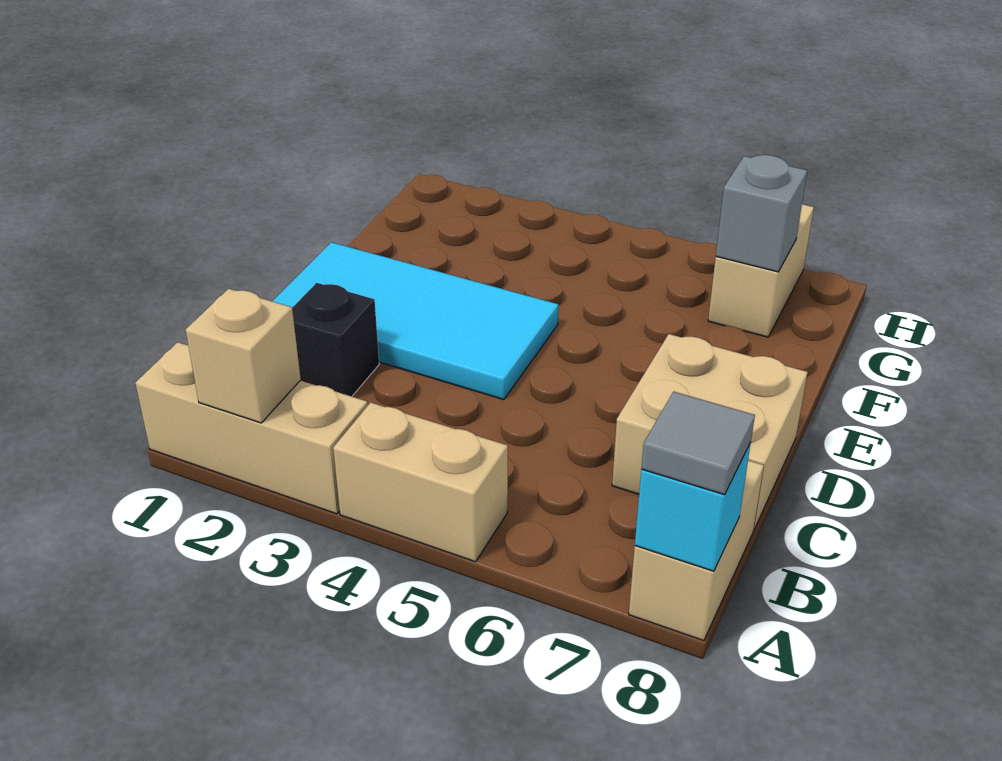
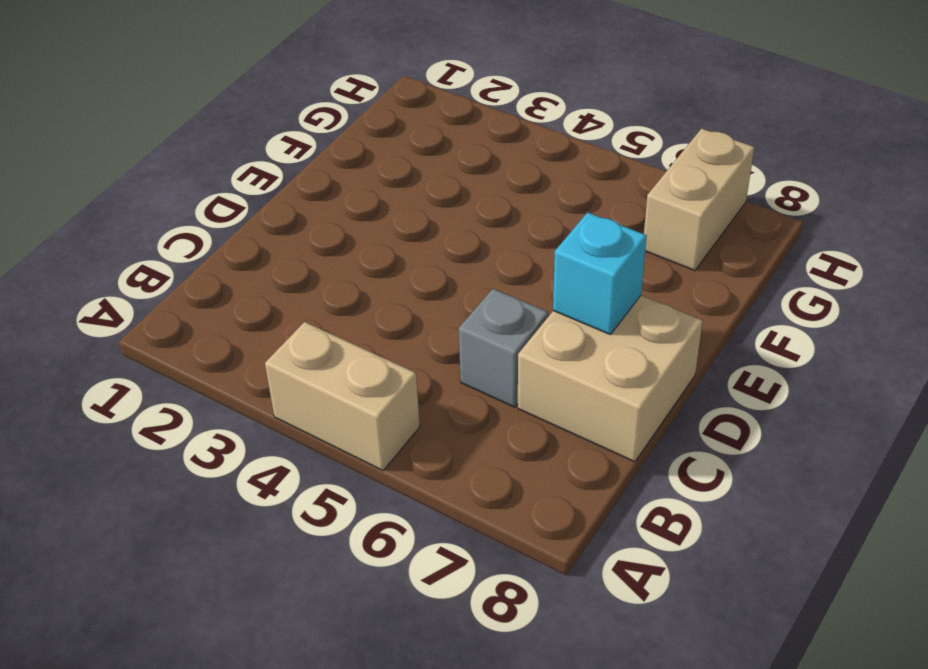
grey brick C6 level 1 -> grey brick G7 level 2
cyan brick D7 level 2 -> cyan brick A8 level 2
none -> tan brick A1:A3 level 1
none -> tan brick A8:B8 level 1

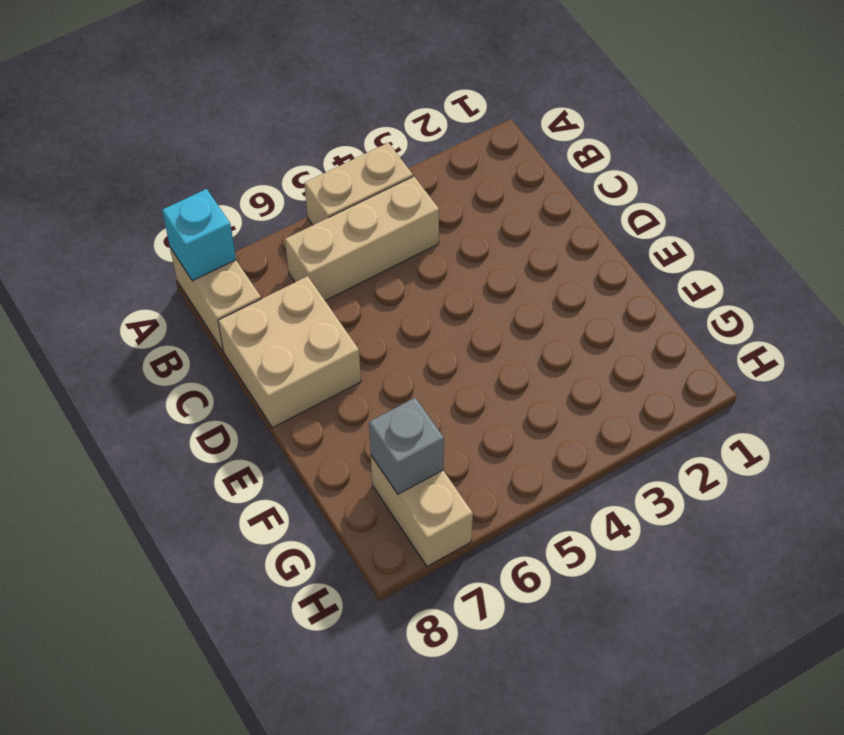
tan brick B4:B6 level 1 -> tan brick A1:A3 level 1
none -> black brick C2 level 1
none -> cyan tile D1:E4 level 1

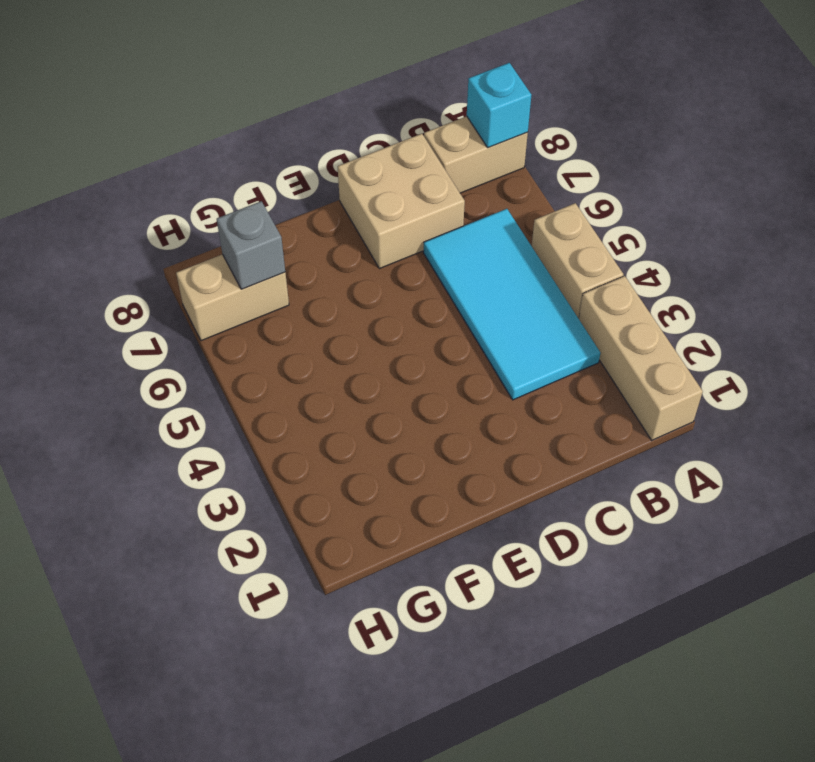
cyan tile B3:C6 level 1 -> cyan tile D1:E4 level 1
none -> black brick C2 level 1
none -> tan brick A2 level 2

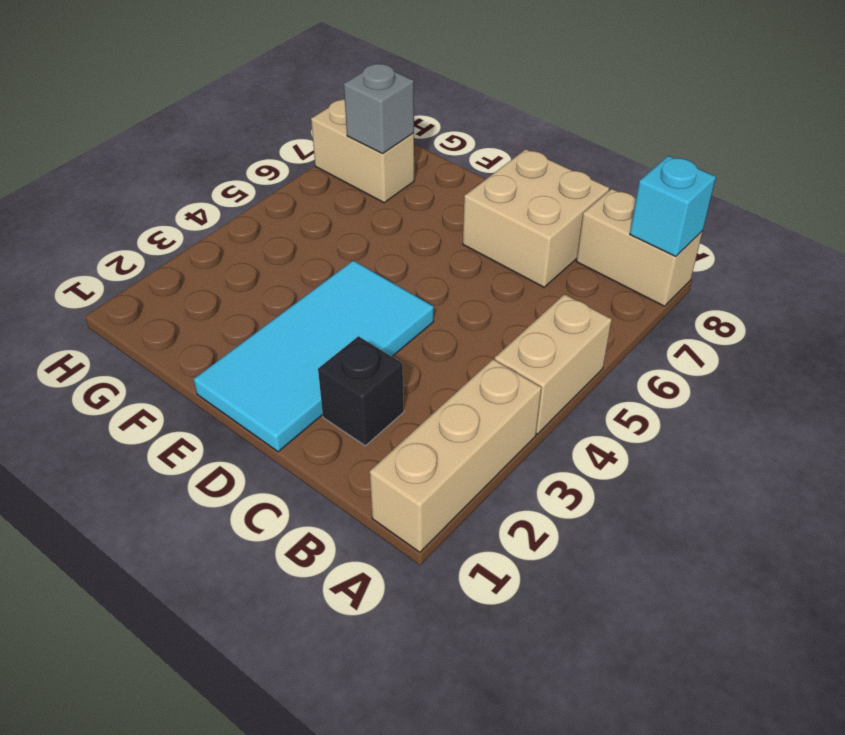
none -> tan brick A2 level 2
none -> grey tile A8 level 3

